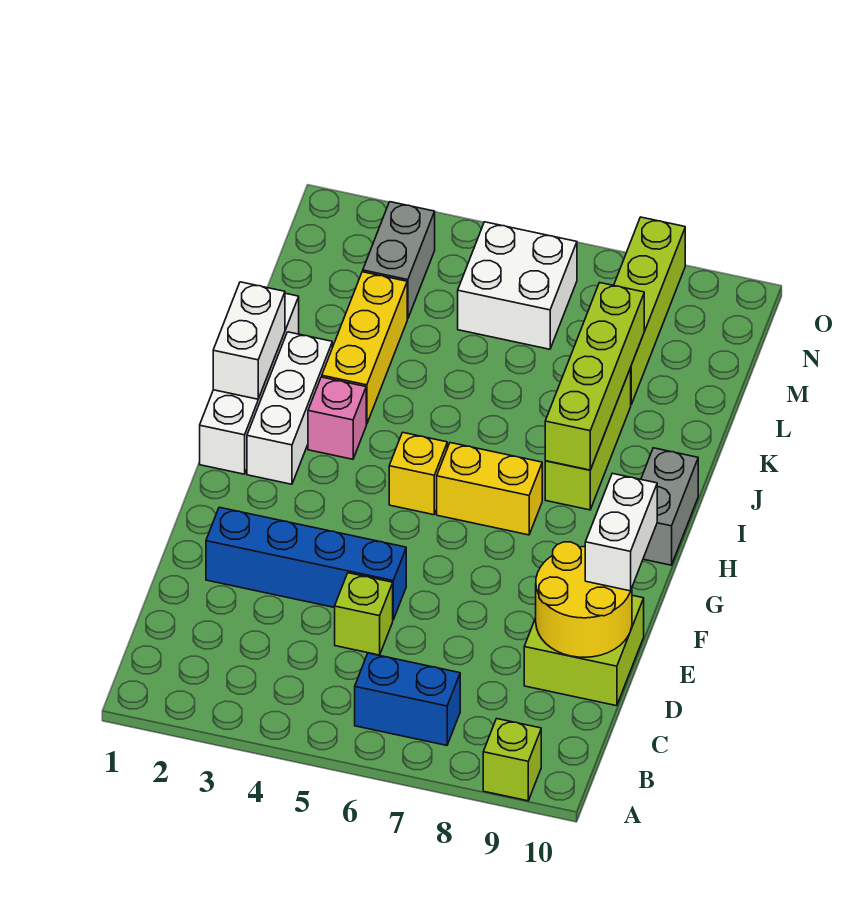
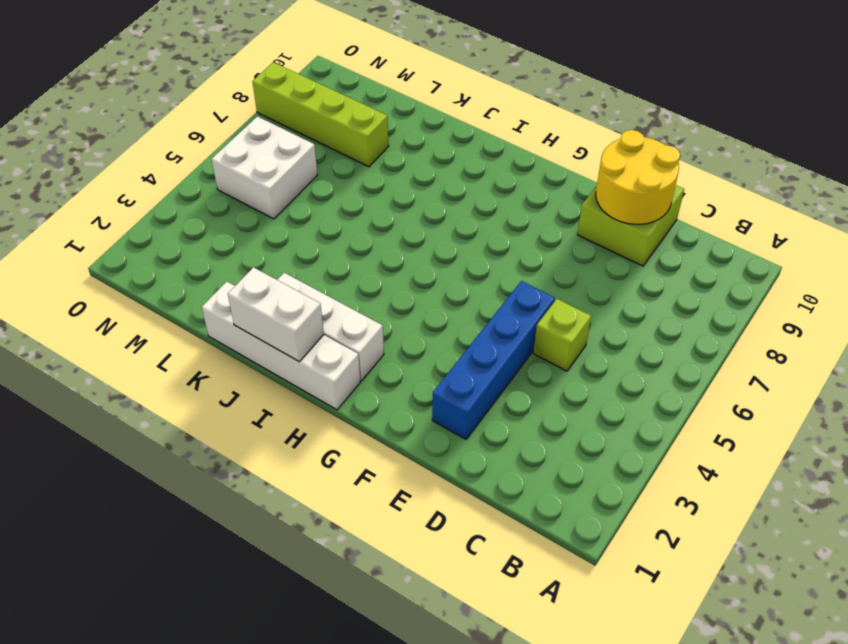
none -> lime brick A9 level 1
none -> blue brick B6:B7 level 1
none -> yellow brick H5 level 1

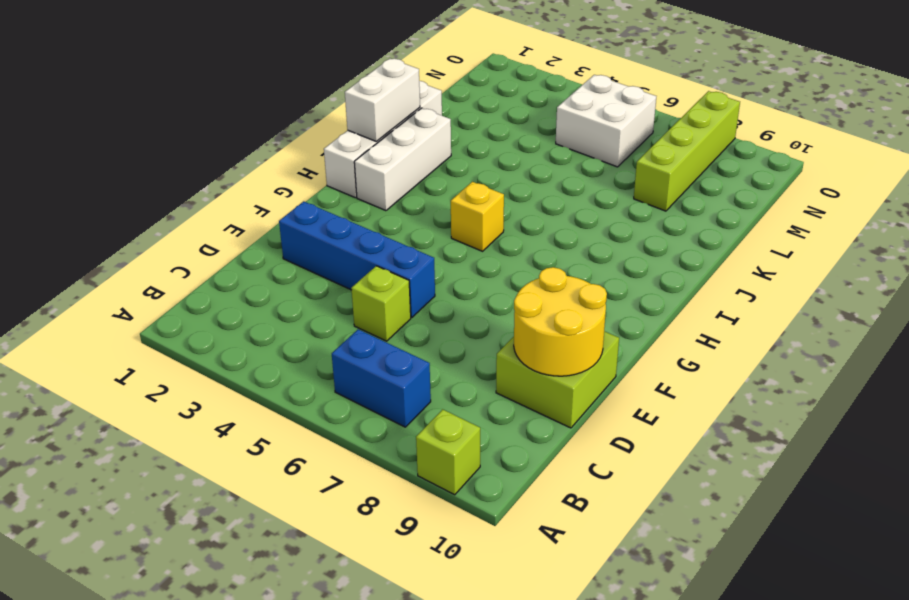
none -> yellow brick H6:H7 level 1
none -> grey brick H10:I10 level 1
none -> pink brick I3 level 1

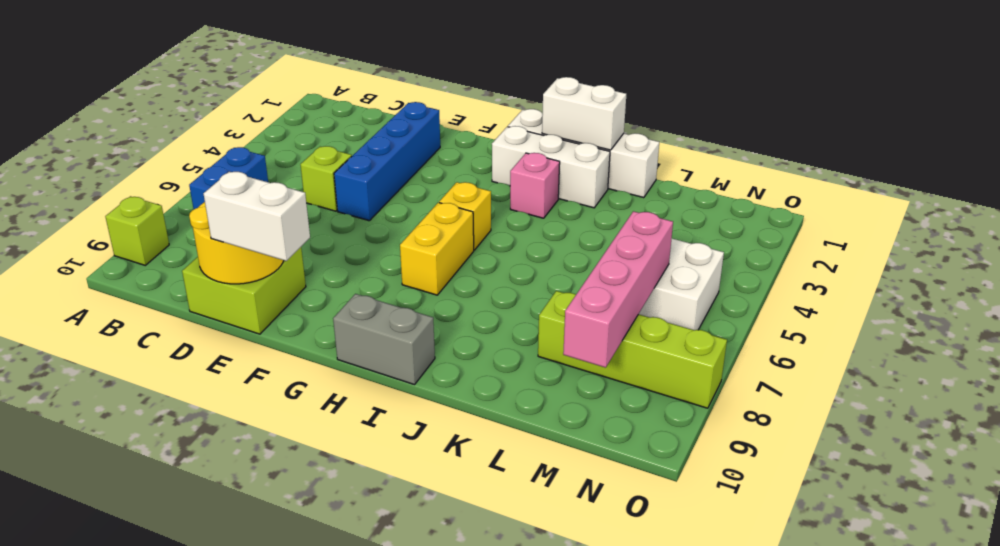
pink brick M6:M9 level 2 -> none
none -> lime brick I8:K8 level 1
none -> yellow brick J3:L3 level 1
none -> grey brick M3:N3 level 1

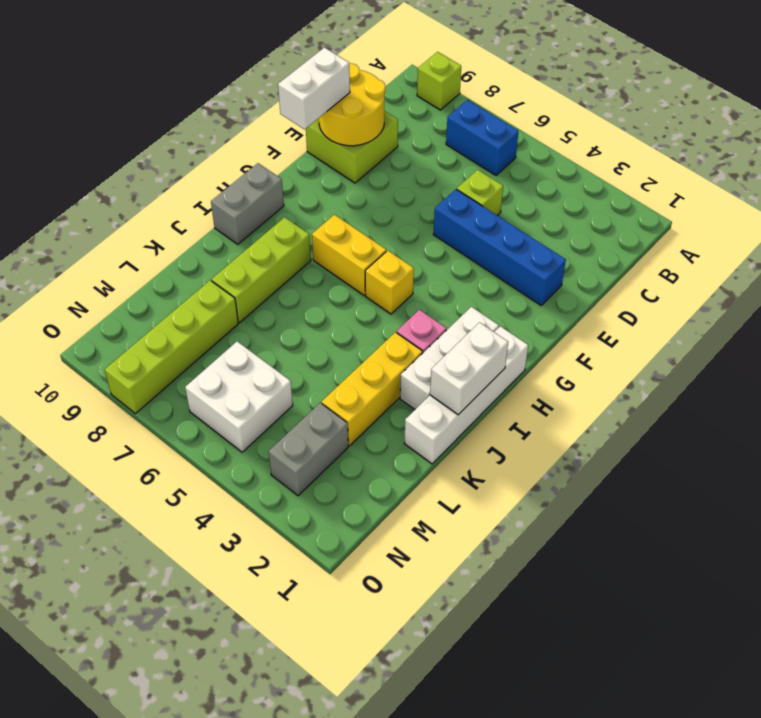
none -> lime brick I8:L8 level 2

